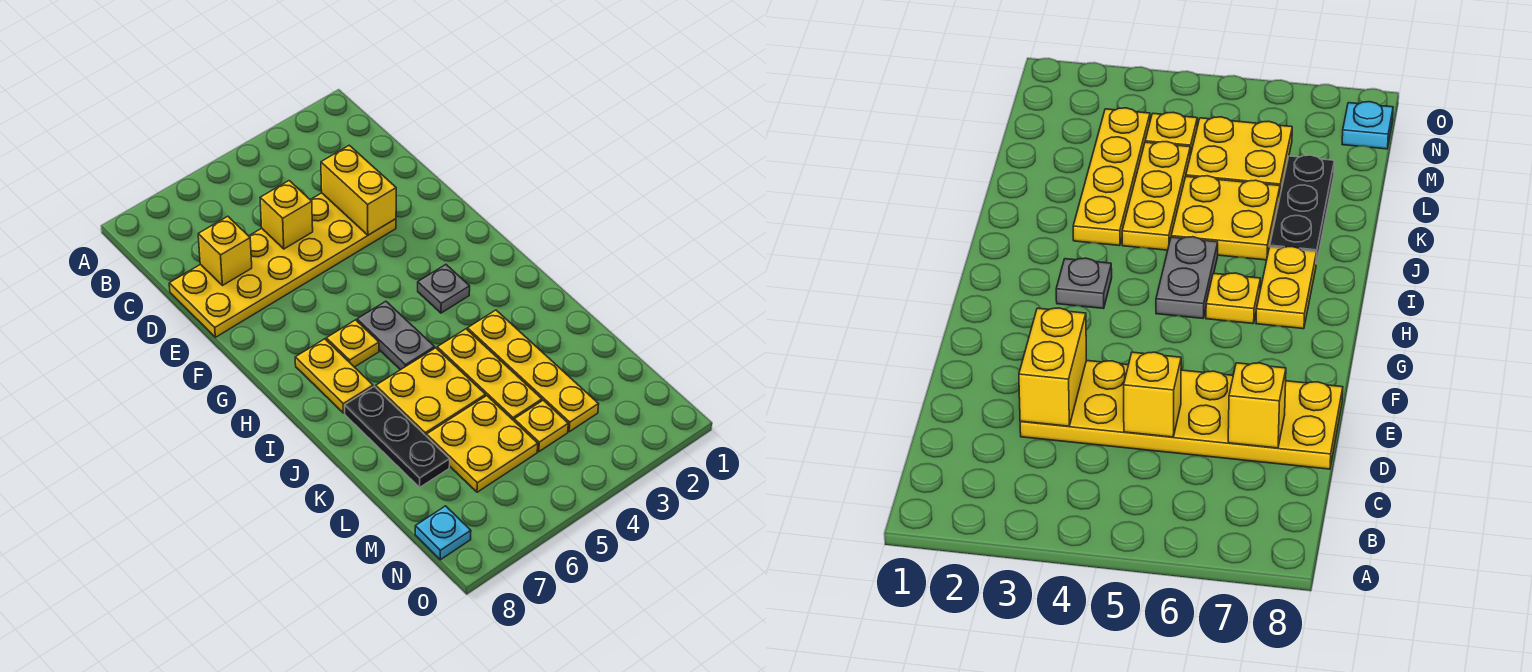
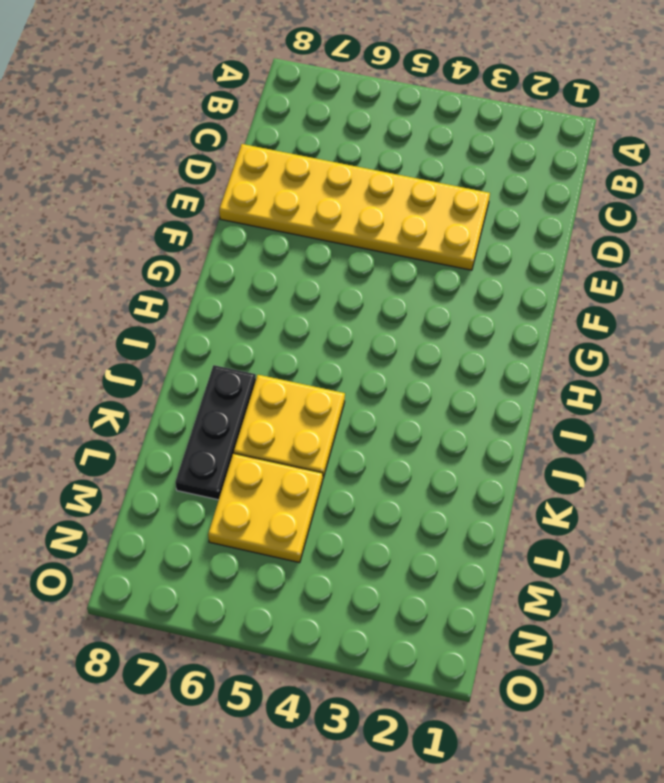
none -> grey plate H3 level 1
none -> grey plate H5:I5 level 1
none -> yellow plate H6 level 1

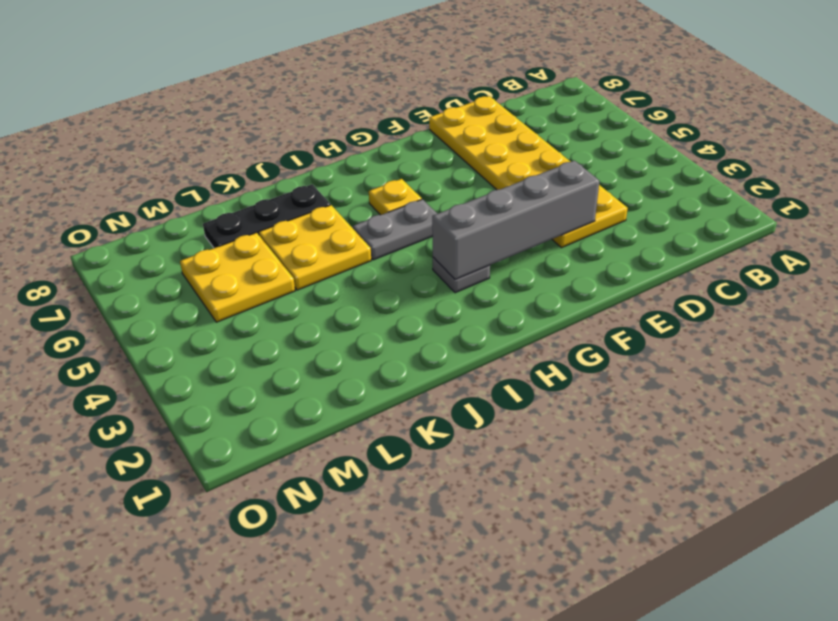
grey brick E3:H3 level 2 -> yellow brick D3:E3 level 2
none -> yellow plate H7:I7 level 1
none -> yellow plate J3:M3 level 1
none -> yellow plate J4:L4 level 1

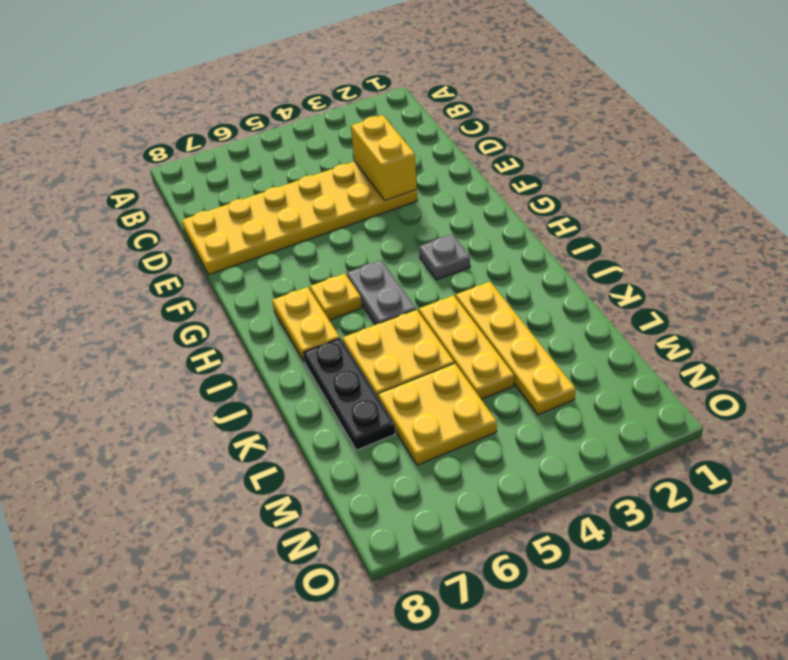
none -> yellow plate M4 level 1
none -> cyan plate N8 level 1
none -> yellow brick D5 level 2

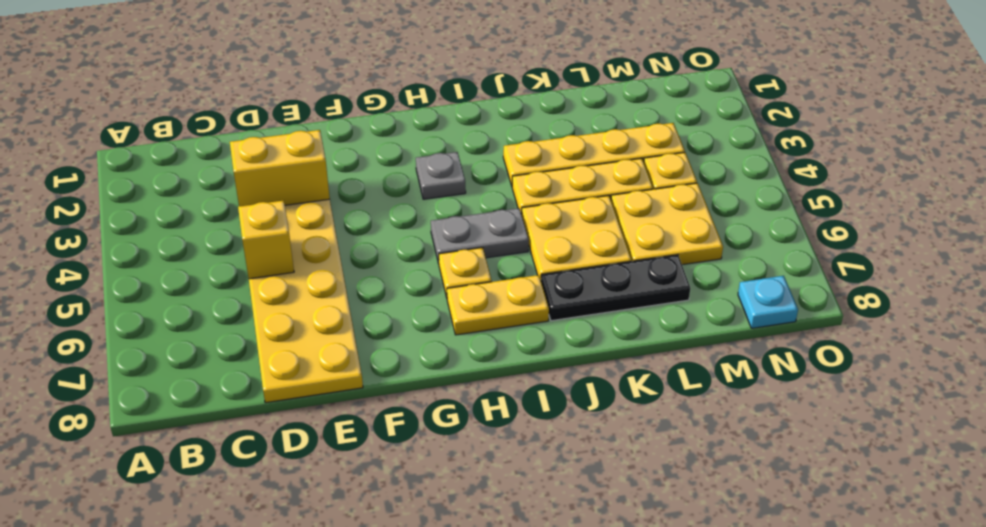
none -> yellow brick D7 level 2

